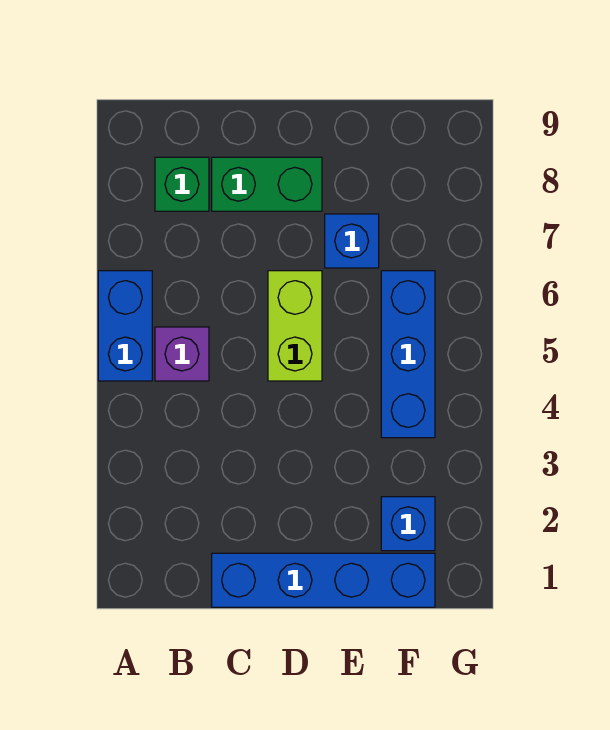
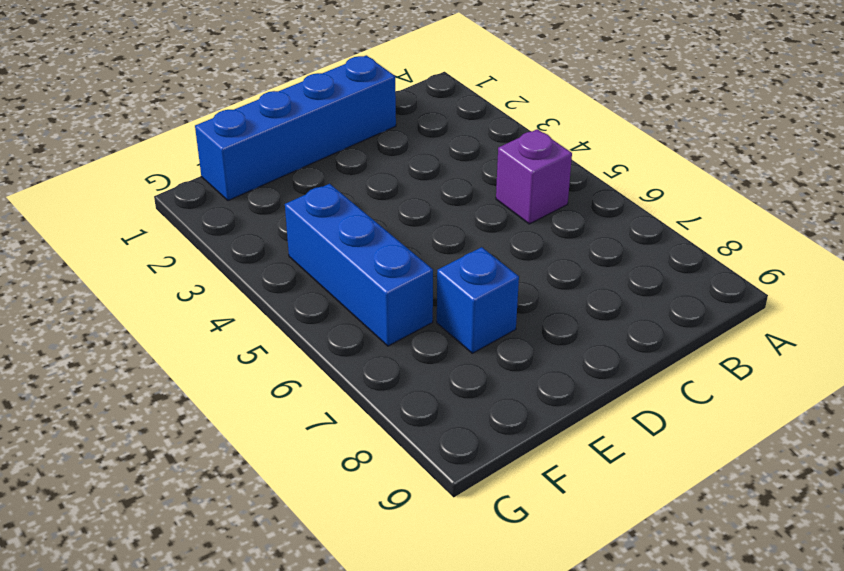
none -> blue brick A5:A6 level 1
none -> green brick B8 level 1

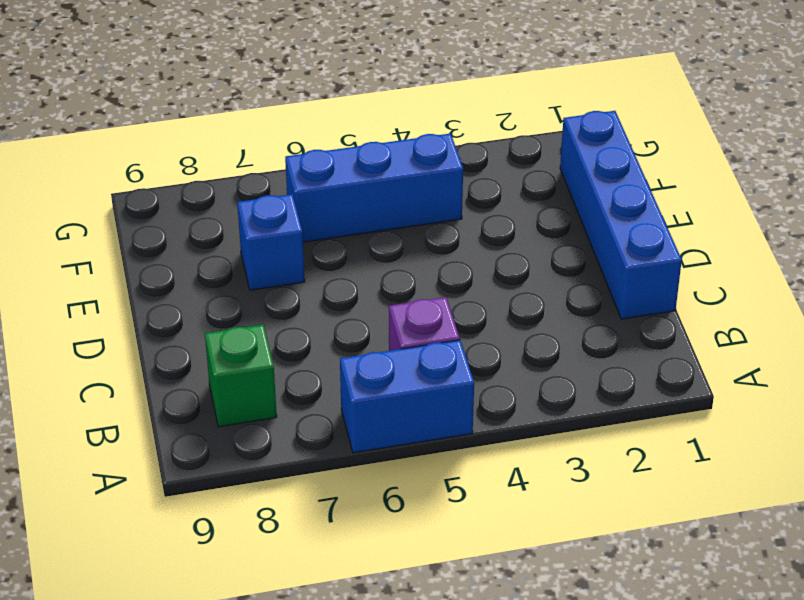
none -> green brick C8:D8 level 1
none -> lime brick D5:D6 level 1

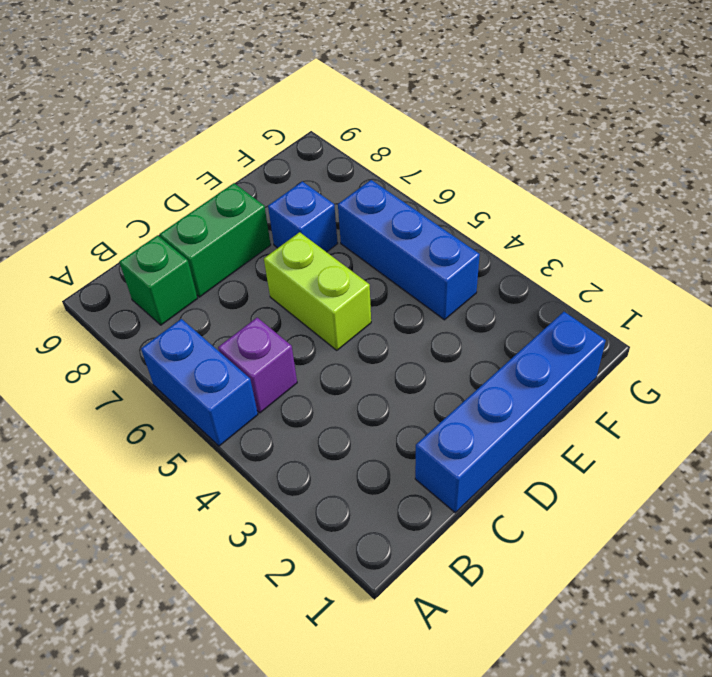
none -> blue brick F2 level 1

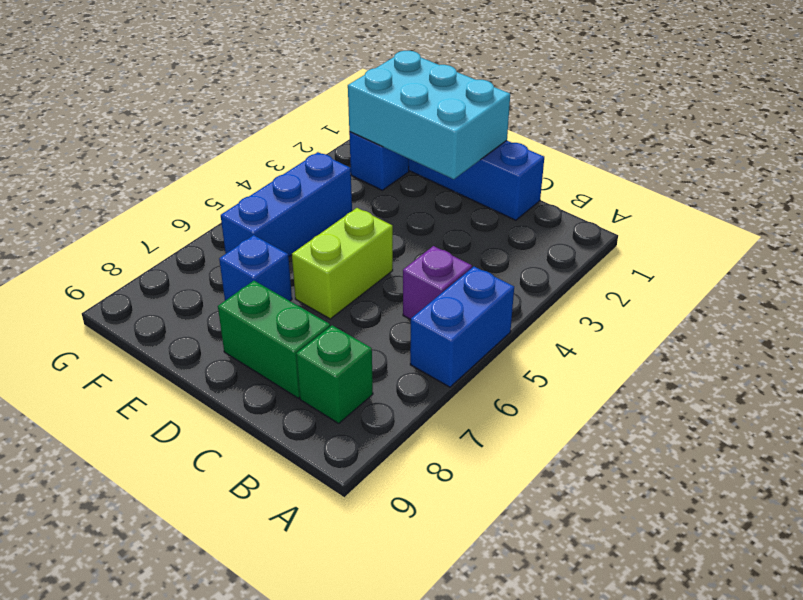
cyan brick D1:F2 level 2 -> none

